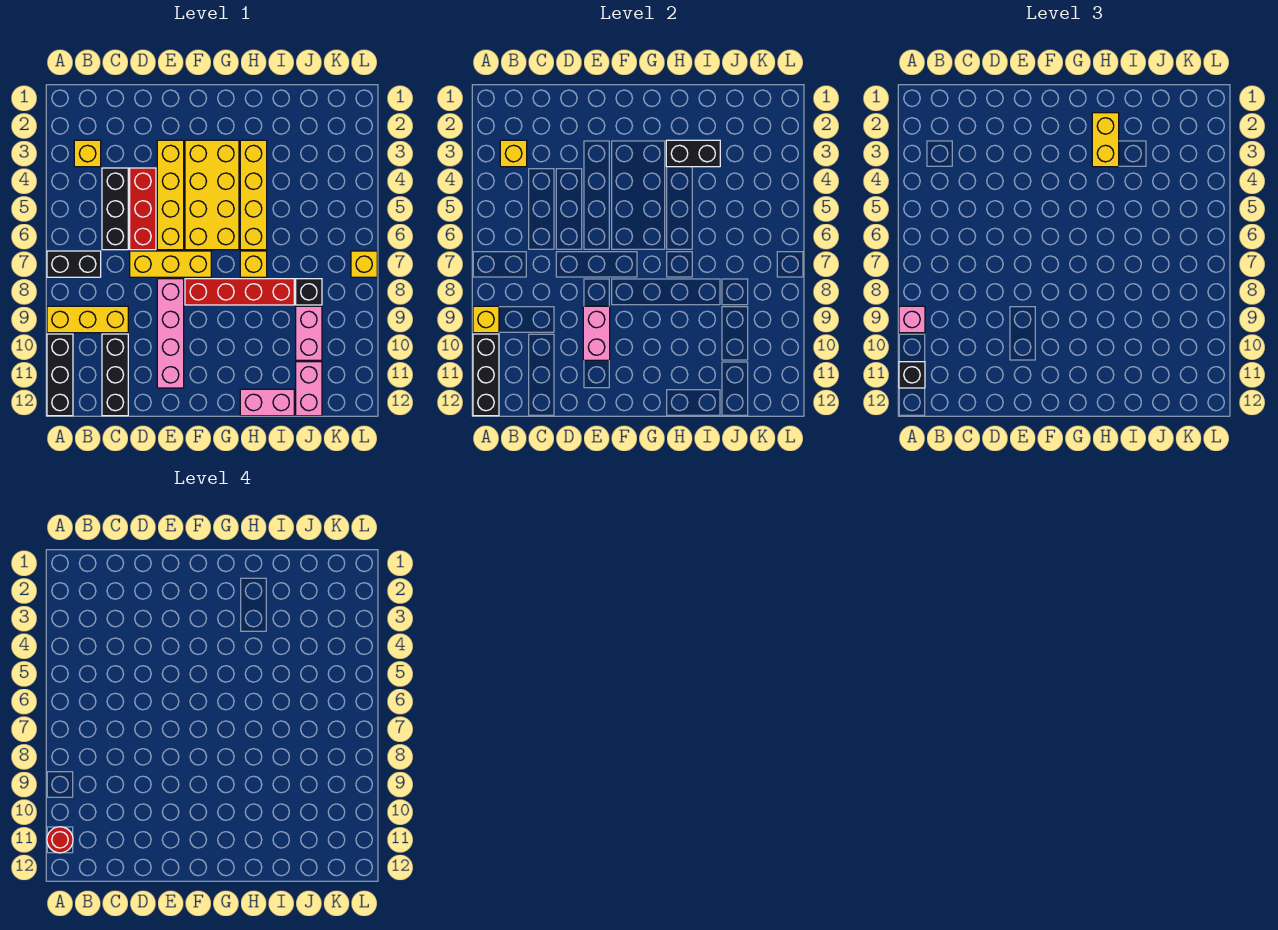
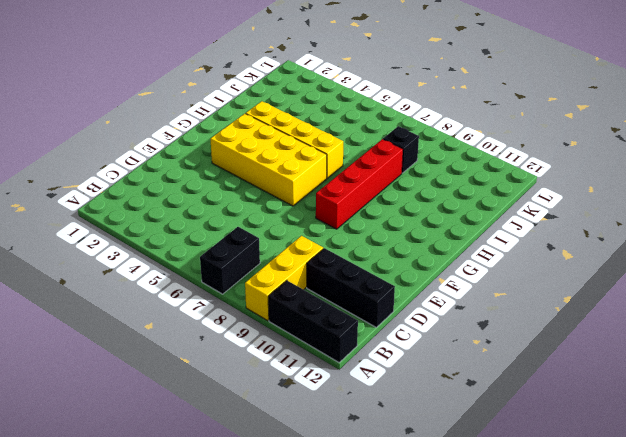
none -> yellow brick B3 level 1
none -> black brick C4:C6 level 1
none -> red brick D4:D6 level 1

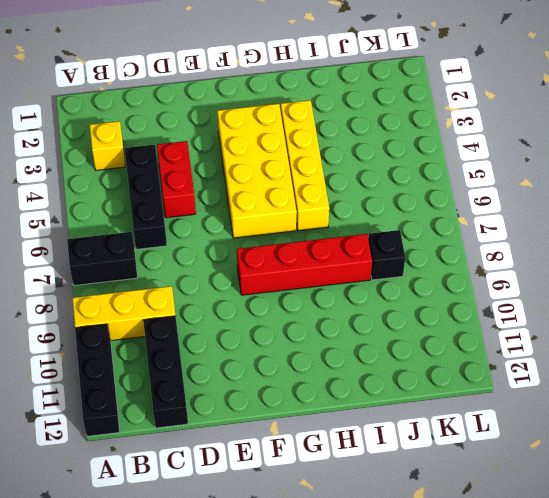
red brick D4:D5 level 1 -> red brick D4:D6 level 1
none -> yellow brick D7:F7 level 1
none -> yellow brick E3:E6 level 1
none -> pink brick E8:E11 level 1

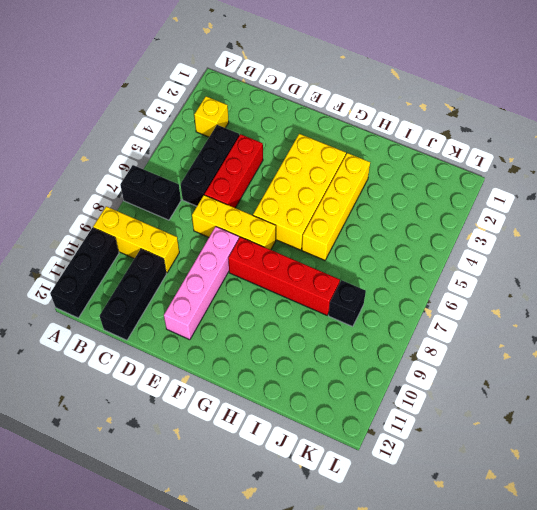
none -> yellow brick E3:E6 level 1
none -> yellow brick H7 level 1
none -> pink brick H12:I12 level 1

